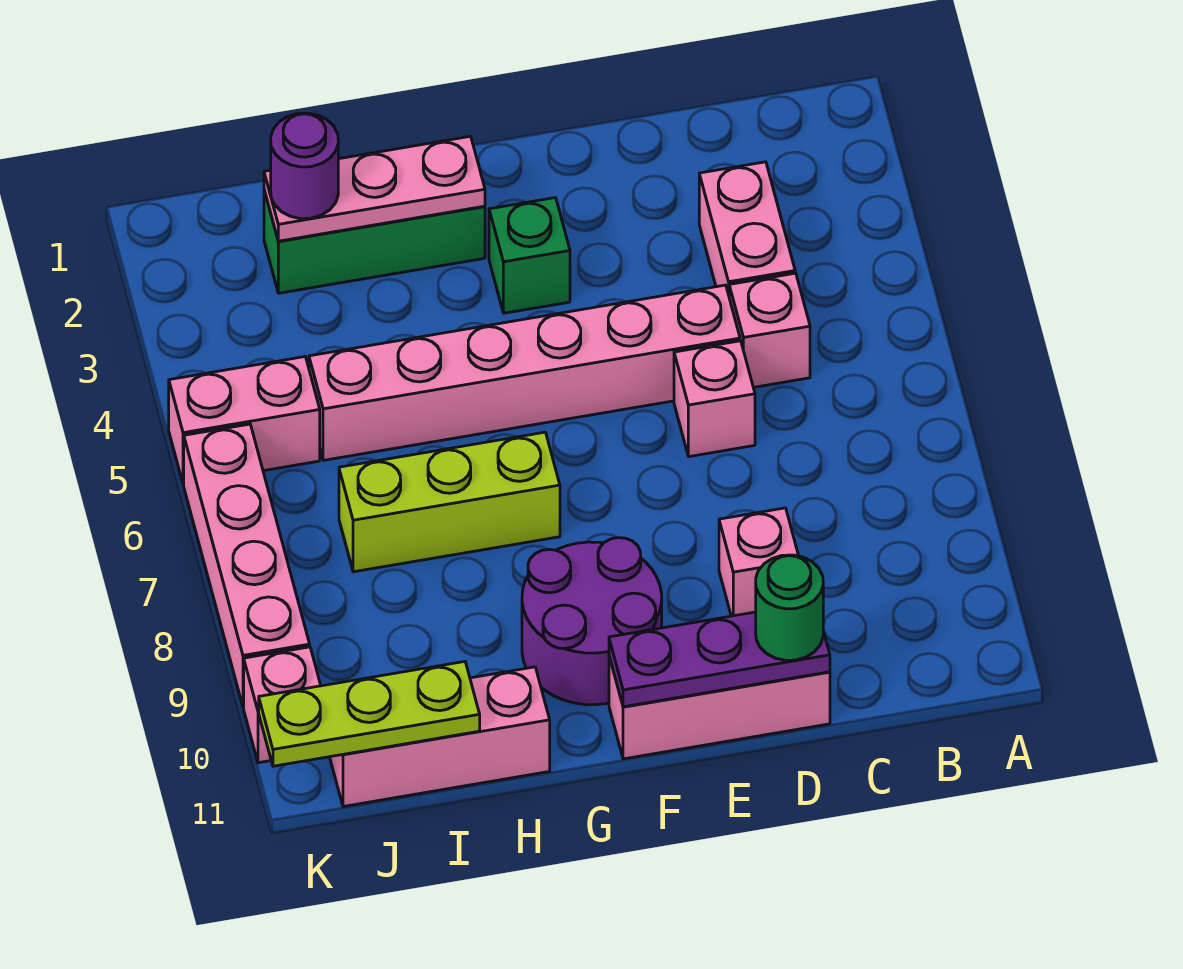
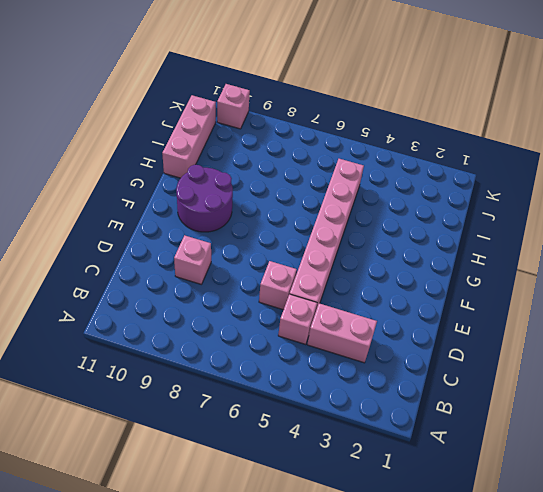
none -> pink brick D11:F11 level 1
none -> green brick F3 level 1
none -> green brick G2:I2 level 1

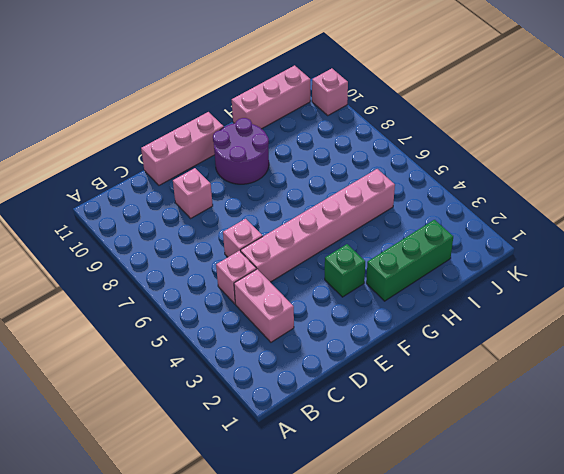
none -> lime brick G7:I7 level 1
none -> pink brick J5:K5 level 1
none -> pink brick K6:K9 level 1

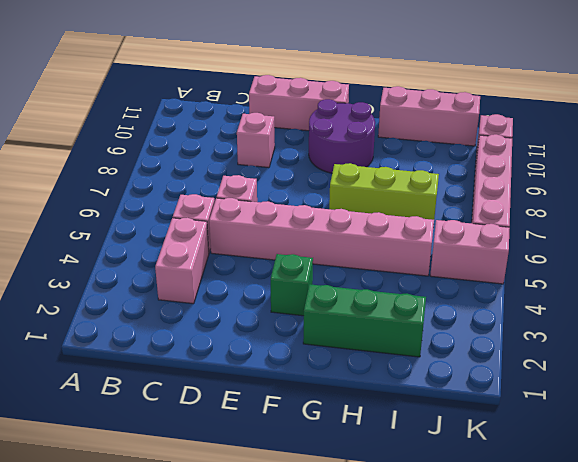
none -> purple plate D11:F11 level 2
none -> pink plate G2:I2 level 2
none -> lime plate I11:K11 level 2

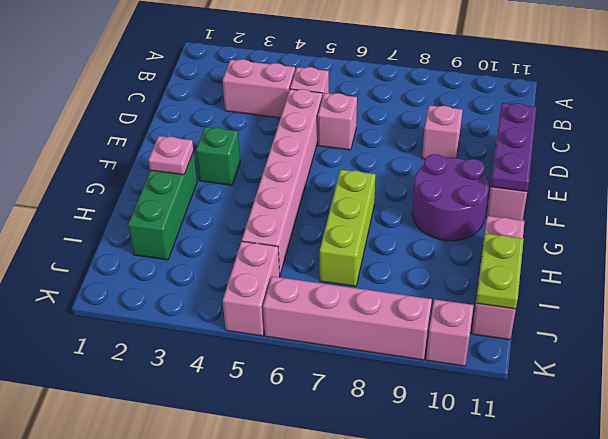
pink plate G2 level 2 -> pink plate G2:I2 level 2
lime plate I11:J11 level 2 -> lime plate I11:K11 level 2
none -> green round brick D11 level 3
none -> purple round brick I2 level 3

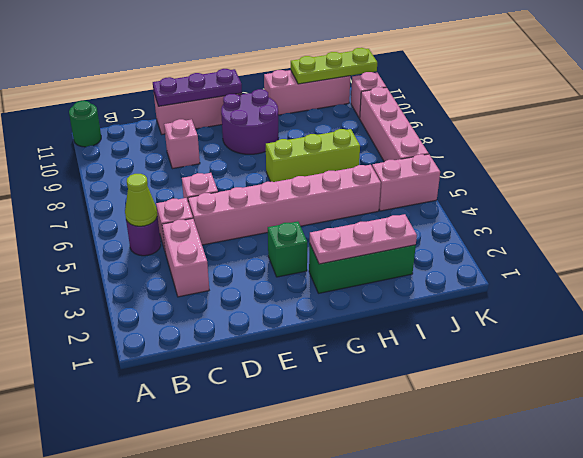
green round brick A11 level 1 -> green round brick D11 level 3
purple round brick B5 level 1 -> purple round brick I2 level 3
lime cone B5 level 2 -> none

